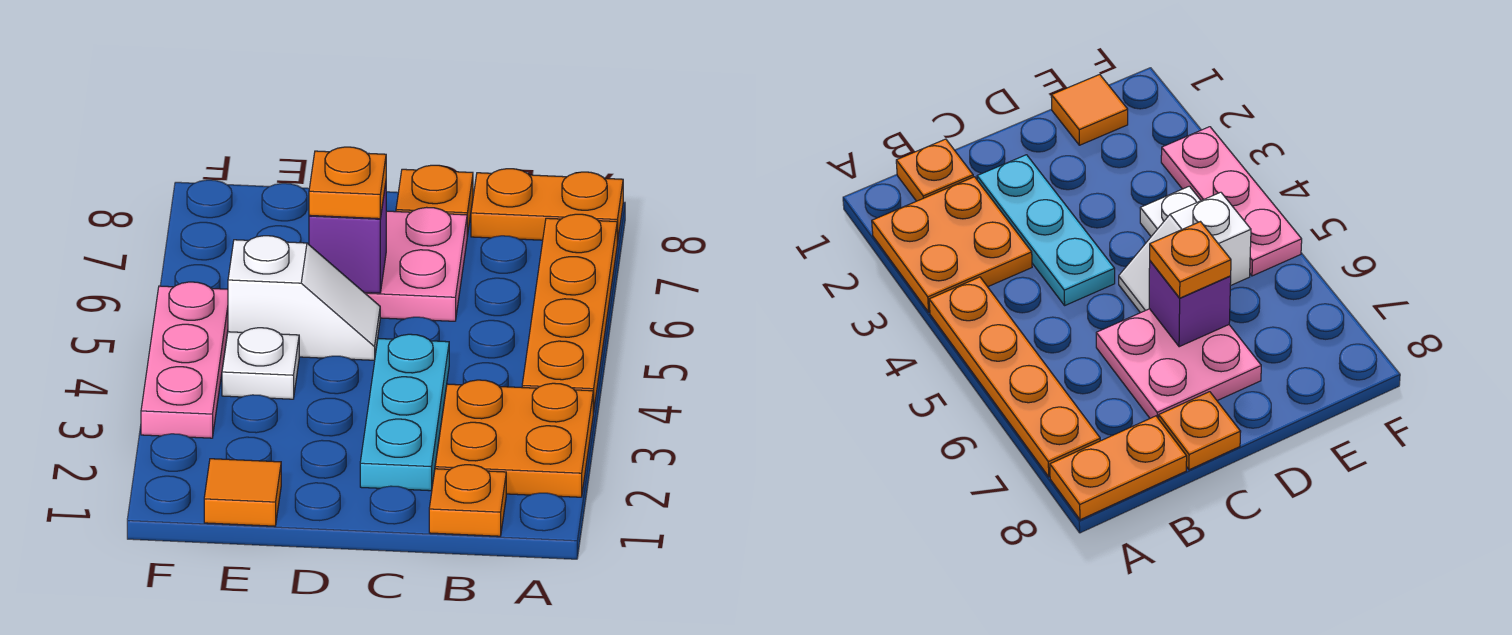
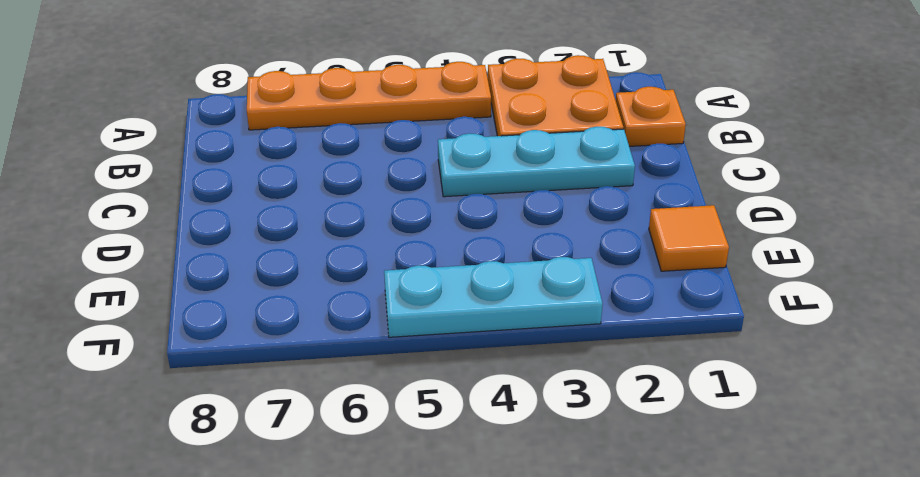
cyan plate F3:F5 level 1 -> pink plate F3:F5 level 1
none -> orange plate A8:B8 level 1
none -> pink plate C6:D7 level 1
none -> orange plate C8 level 1

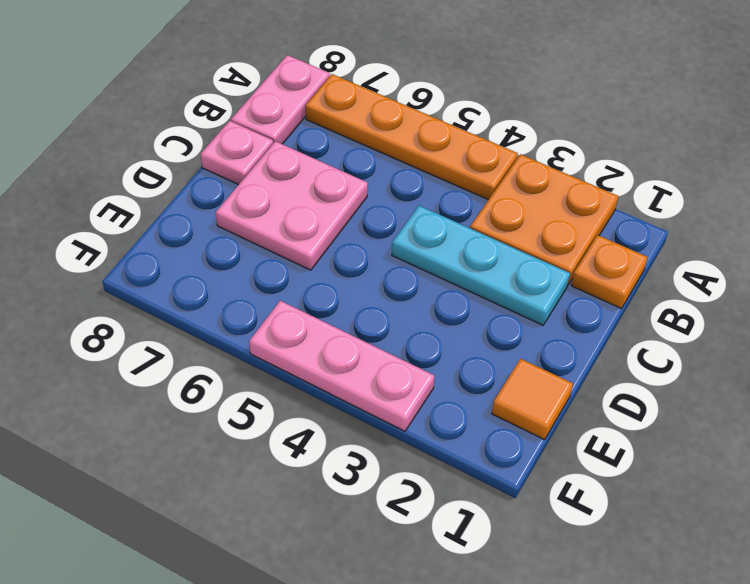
pink plate A8:B8 level 1 -> orange plate A8:B8 level 1
pink plate C8 level 1 -> orange plate C8 level 1
none -> white slope D5:E5 level 1 top E
none -> white plate E4 level 1
none -> purple brick D6 level 2

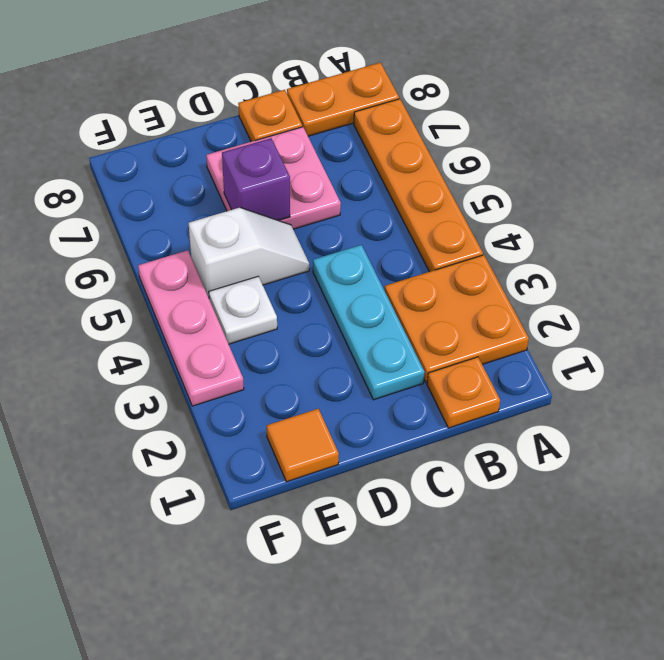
none -> orange plate D6 level 3

